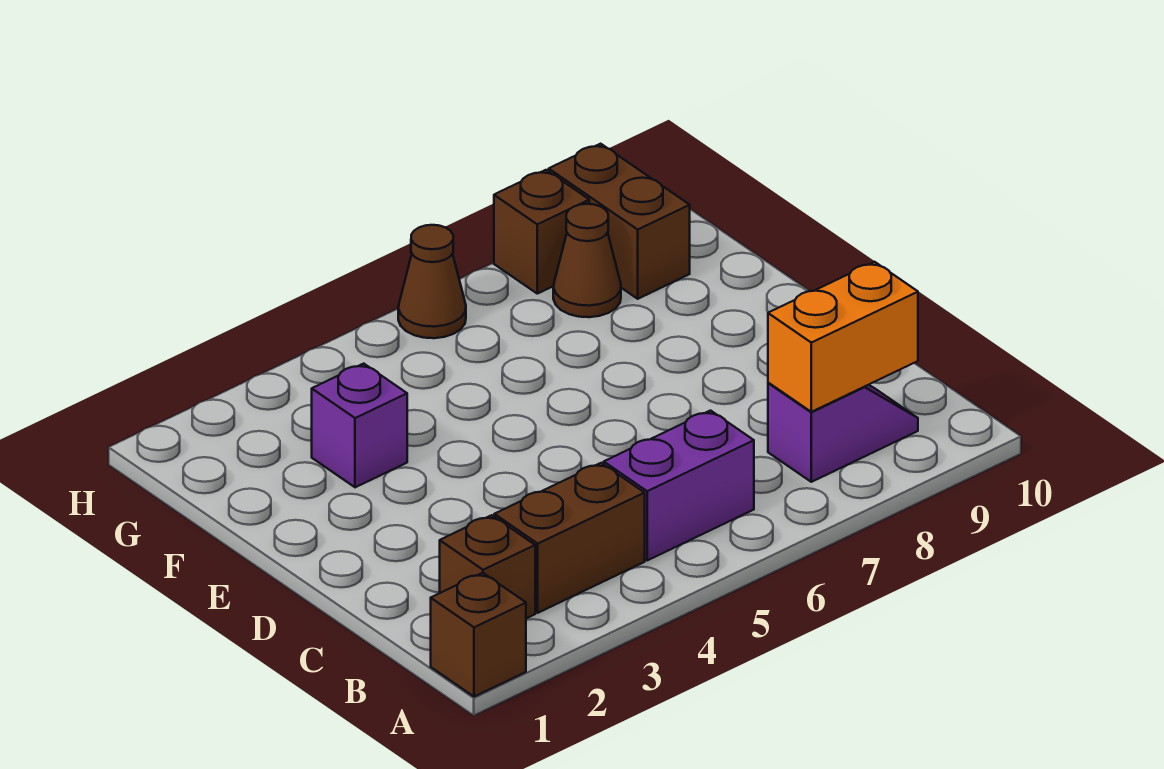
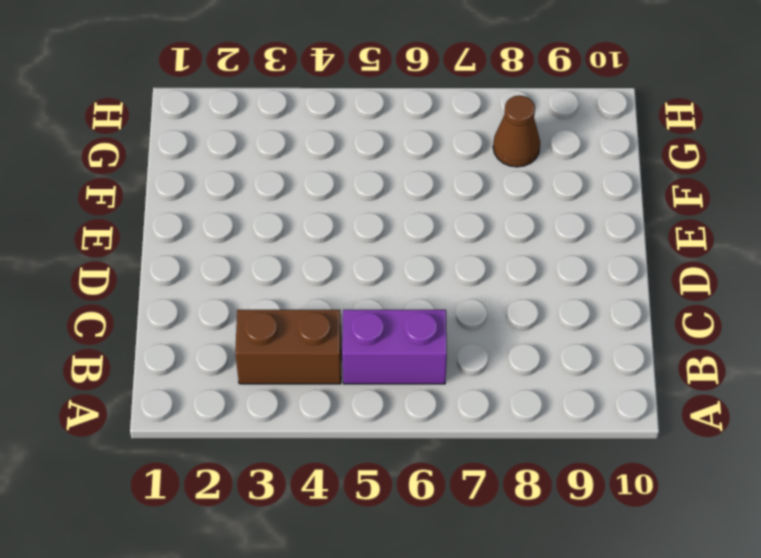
none -> brown brick A1 level 1
none -> brown brick B2 level 1

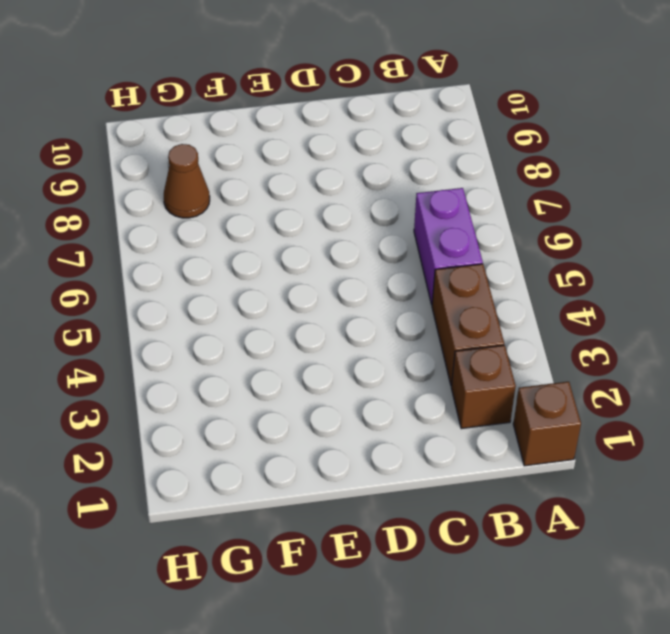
none -> purple slope B8:B9 level 1 top 8
none -> purple brick F3 level 1

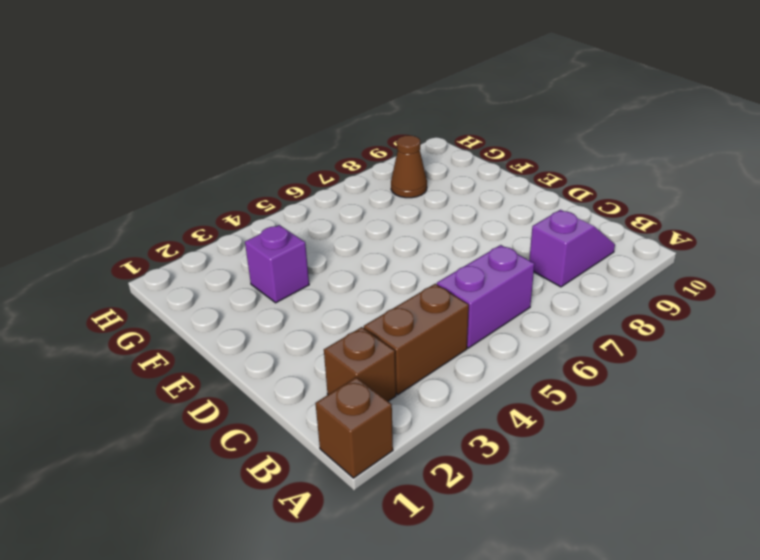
none -> brown brick G9:H9 level 1
none -> brown cone H6 level 1

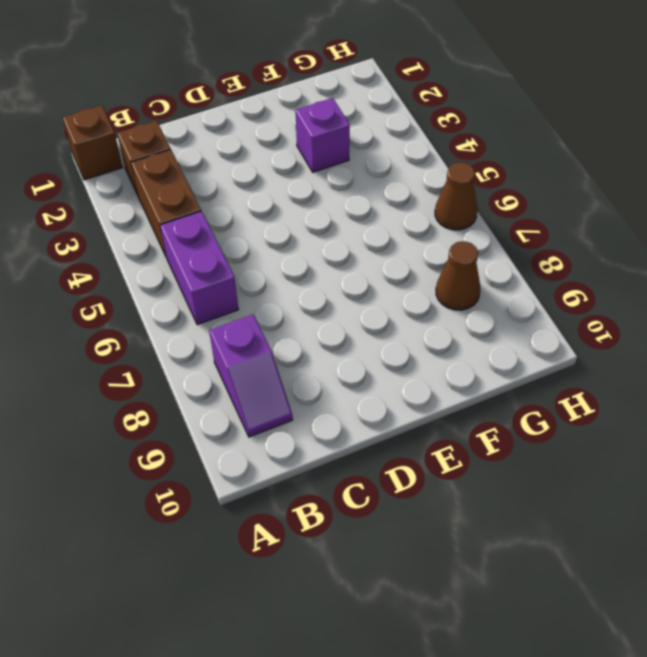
none -> brown brick G9:H9 level 1
none -> brown brick H8 level 1

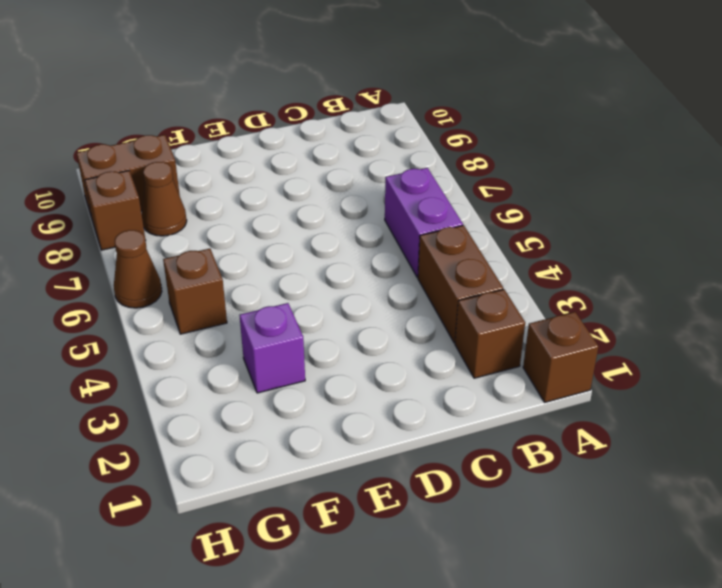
brown brick G5 level 1 -> none
none -> purple slope B8:B9 level 1 top 8
none -> orange brick B8:B9 level 2

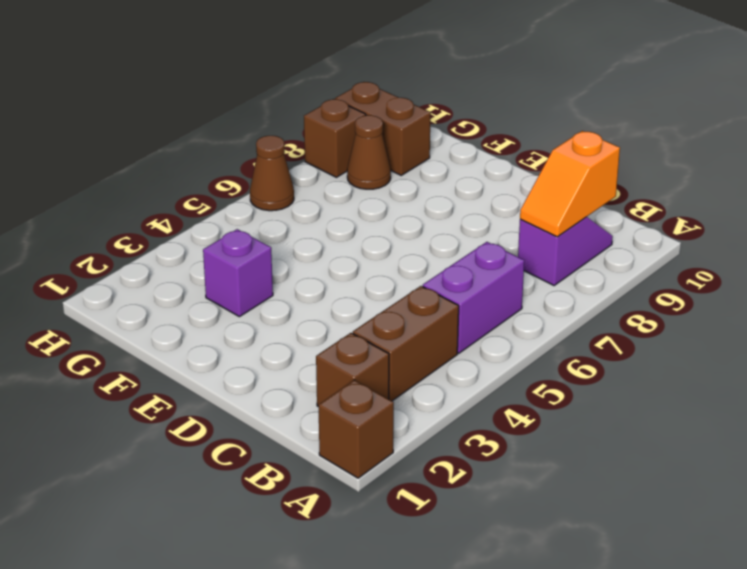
orange slope B8:B9 level 2 top 9 -> orange brick B8:B9 level 2

